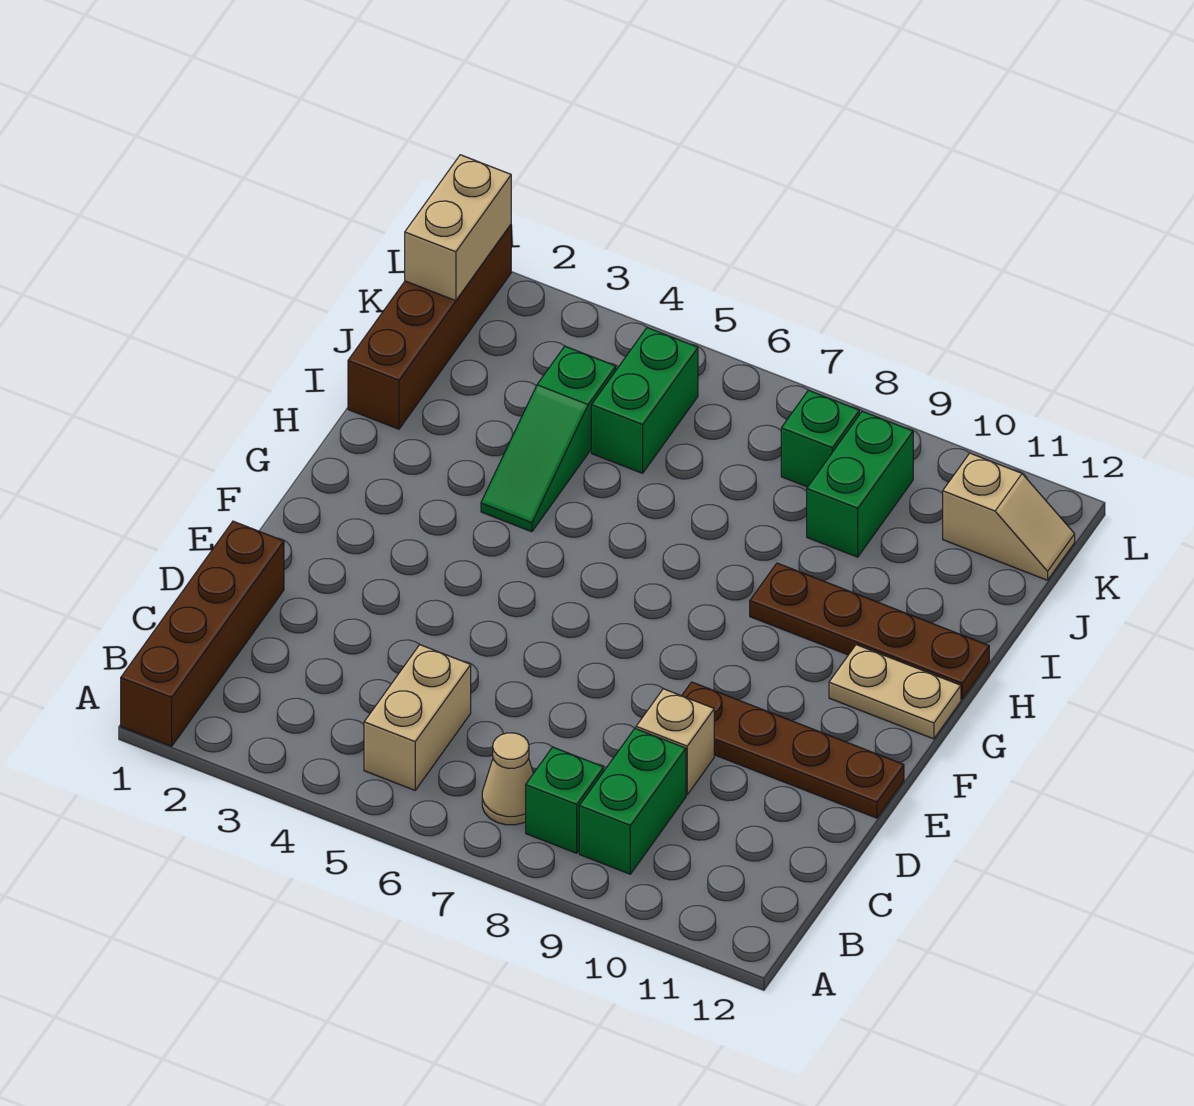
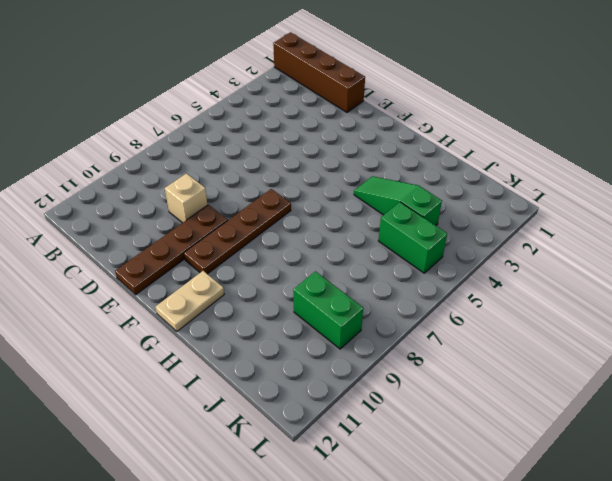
brown plate F7:F10 level 1 -> brown plate H9:H12 level 1
none -> tan brick B5:C5 level 1
none -> tan cone B7 level 1
none -> green brick B8 level 1

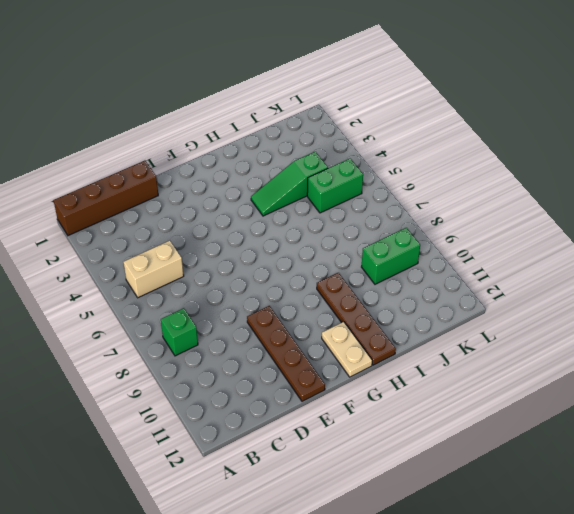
none -> tan cone B7 level 1
none -> green brick B9:C9 level 1
none -> tan brick D9 level 1

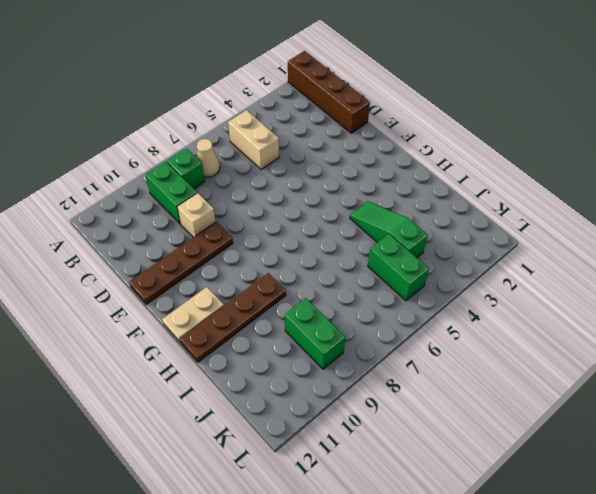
none -> brown brick I1:L1 level 1
none -> green brick K8 level 1
none -> tan slope K11:K12 level 1 top 11

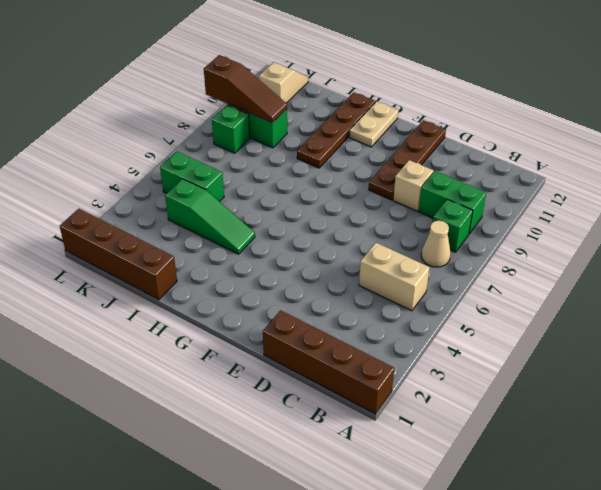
brown slope J9:L9 level 2 top L -> none
none -> tan brick K1:L1 level 2

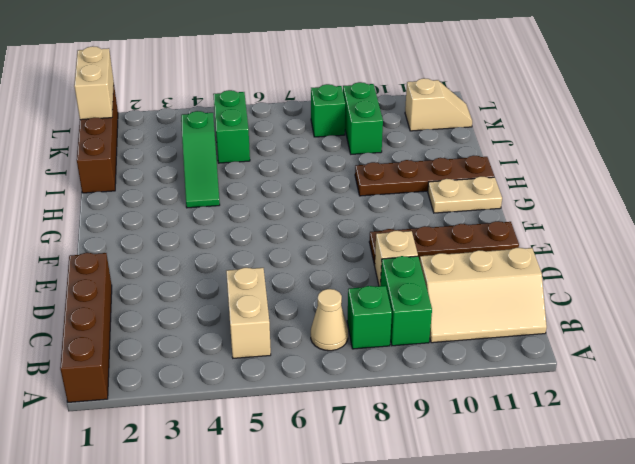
tan slope B10:C12 level 1 top C -> none

